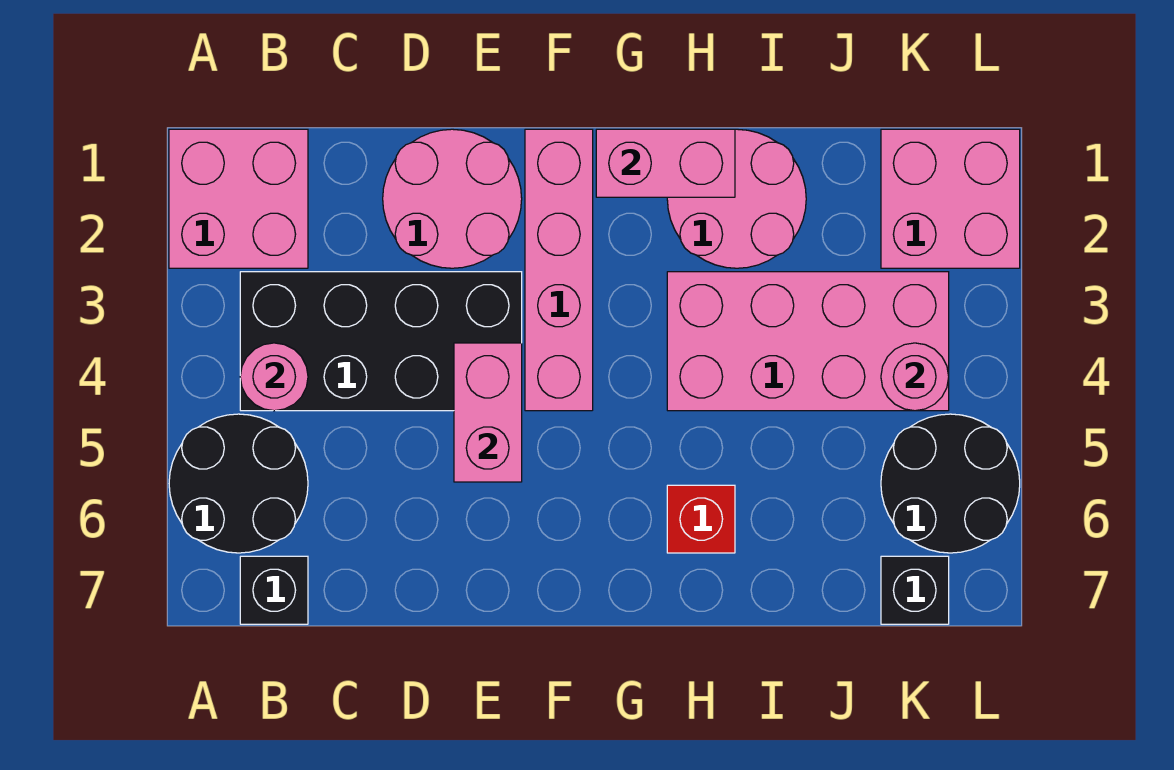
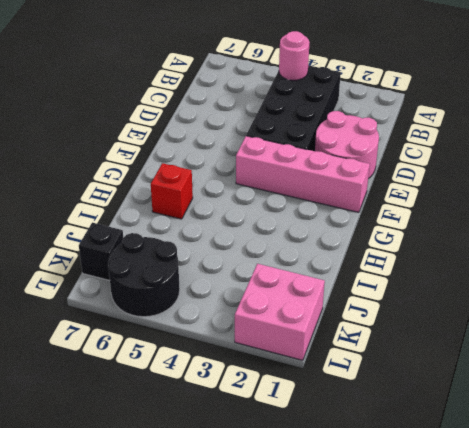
none -> pink brick A1:B2 level 1
none -> black round brick A5:B6 level 1
none -> black brick B7 level 1

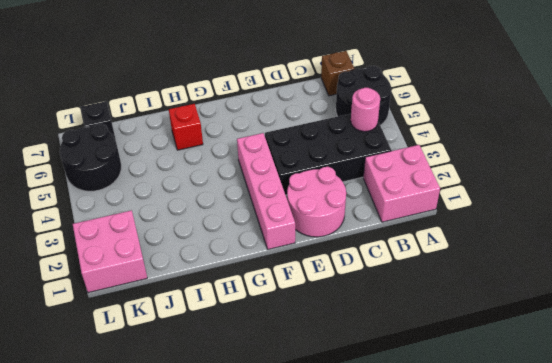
brown brick B7 level 1 -> black brick B7 level 1
none -> pink round brick H1:I2 level 1
none -> pink brick H3:K4 level 1
none -> pink brick E4:E5 level 2

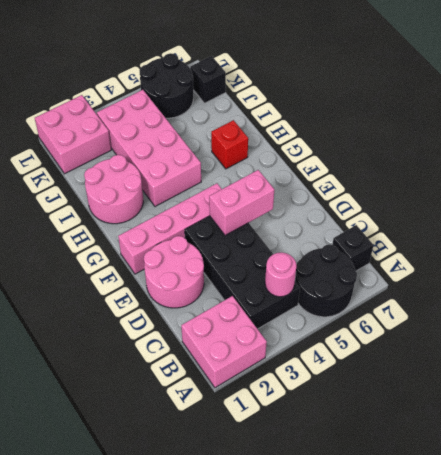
none -> pink brick G1:H1 level 2
none -> pink round brick K4 level 2

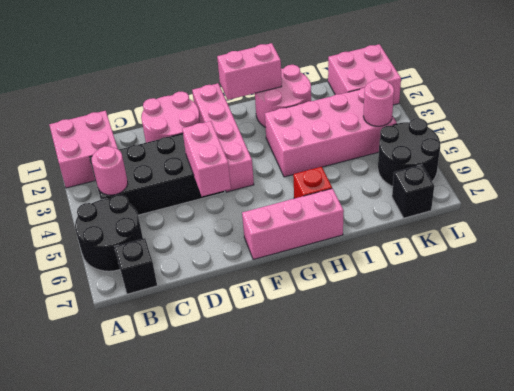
pink brick F7:H7 level 1 -> none

